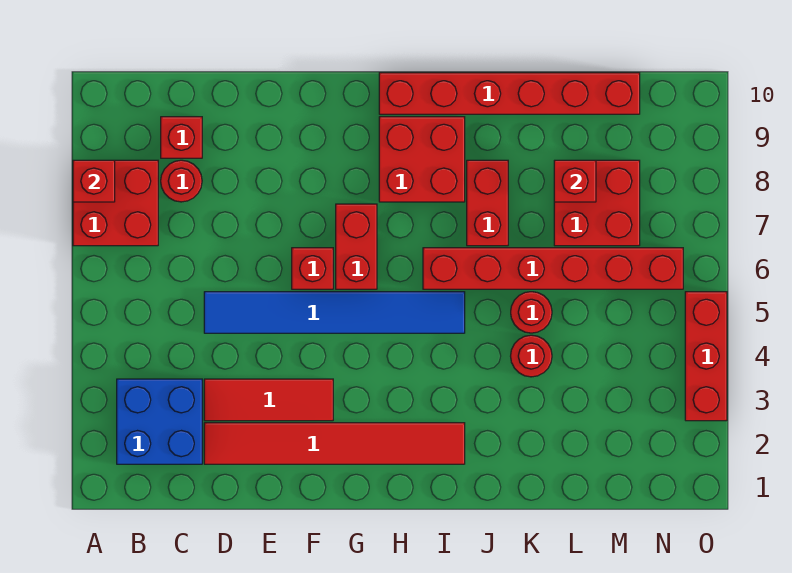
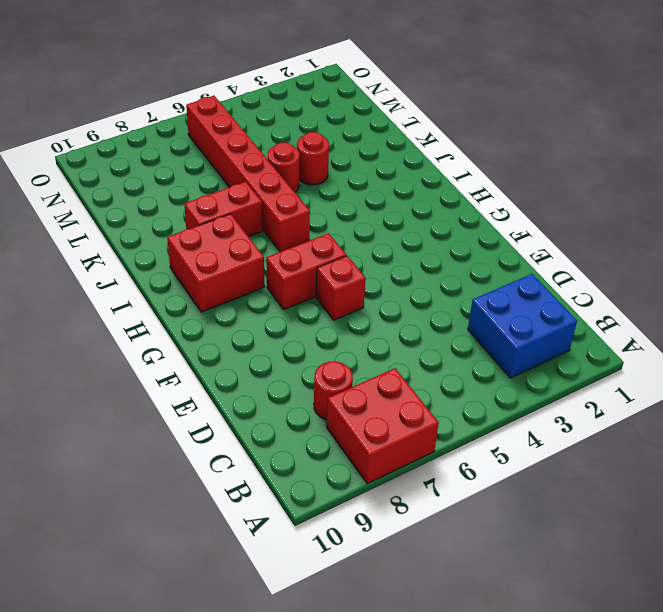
none -> red brick C9 level 1
none -> red tile D2:I2 level 1
none -> red tile D3:F3 level 1

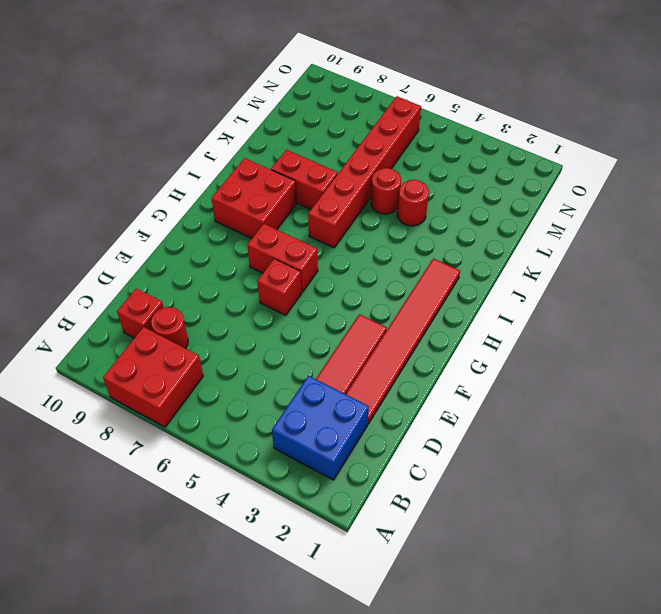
none -> blue tile D5:I5 level 1
none -> red brick H10:M10 level 1
none -> red brick L7:M8 level 1

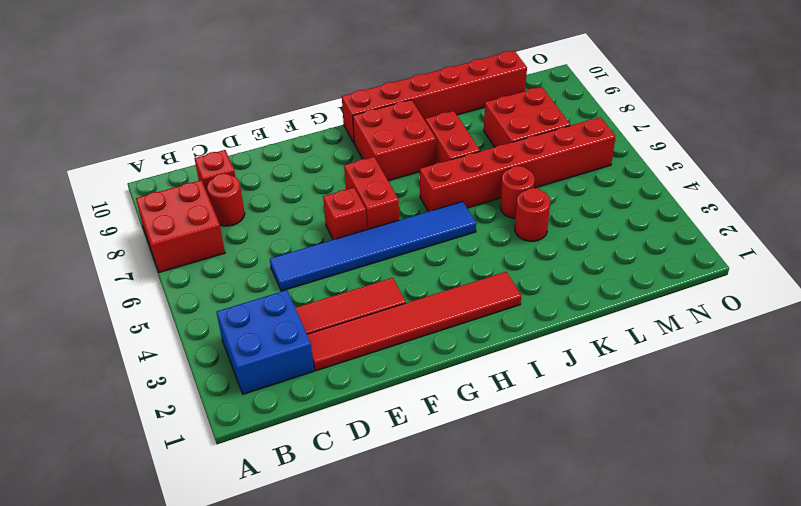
none -> red brick O3:O5 level 1
none -> red brick A8 level 2
none -> red brick L8 level 2

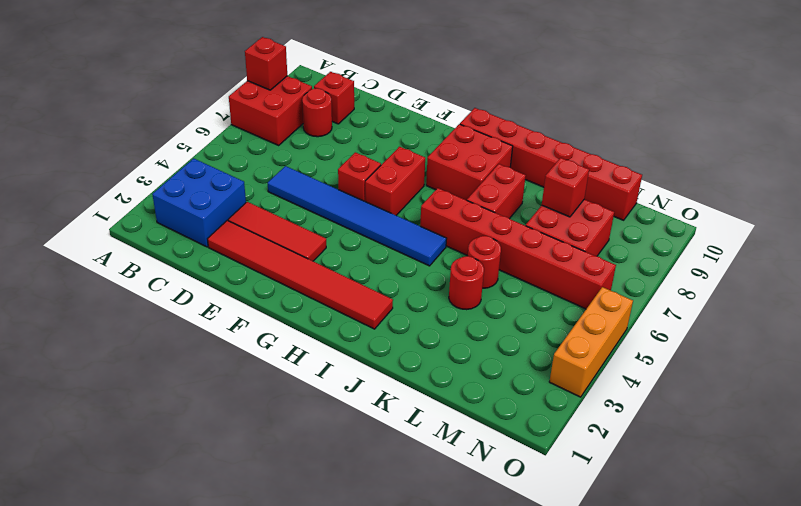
orange brick O3:O5 level 1 -> red brick O3:O5 level 1

